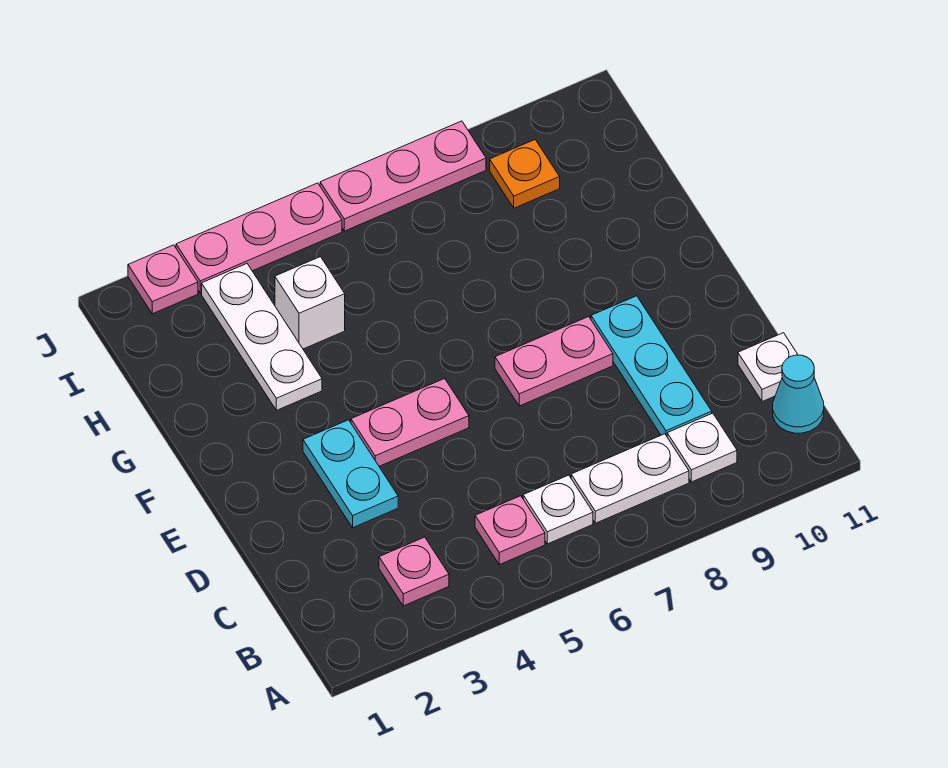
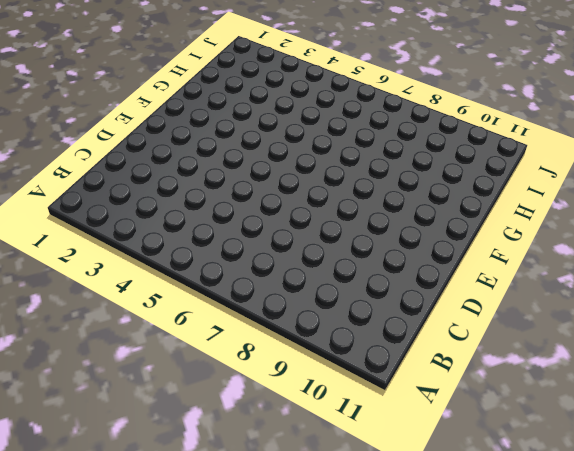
none -> pink plate B3 level 1
none -> pink plate B5 level 1
none -> white plate B6 level 1

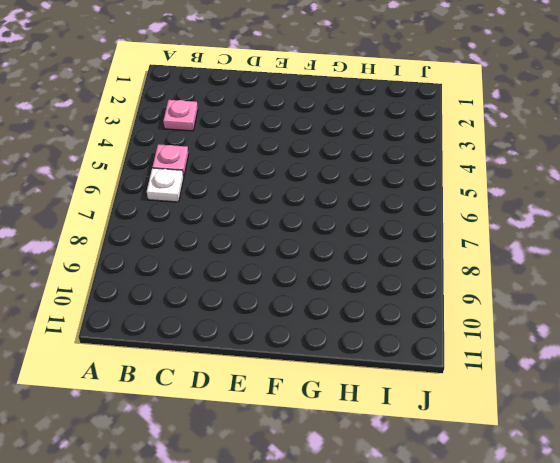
none -> white plate B7:B8 level 1
none -> white plate B9 level 1
none -> cyan cone B11 level 1

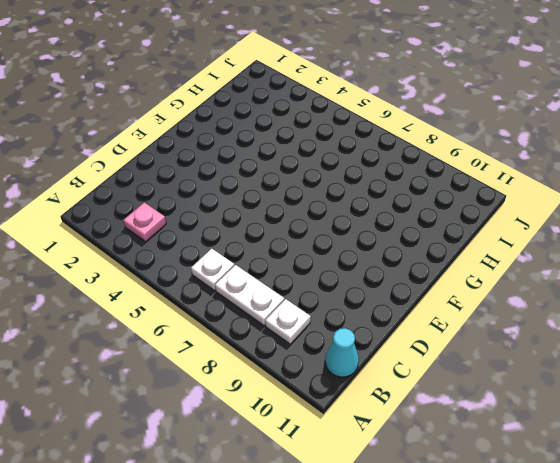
none -> pink plate B5 level 1
none -> cyan plate C9:E9 level 1
none -> white plate C11 level 1

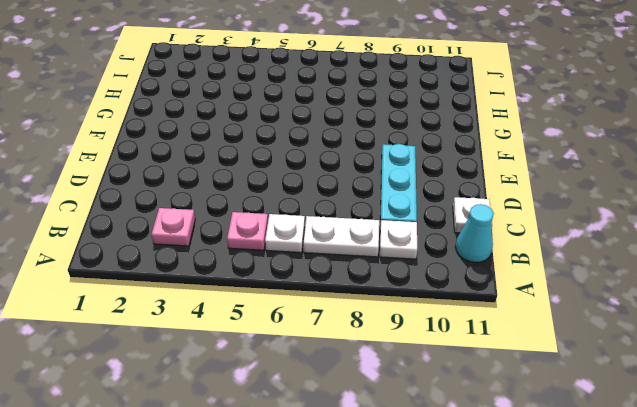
none -> cyan plate D3:E3 level 1
none -> pink plate E4:E5 level 1
none -> pink plate E7:E8 level 1

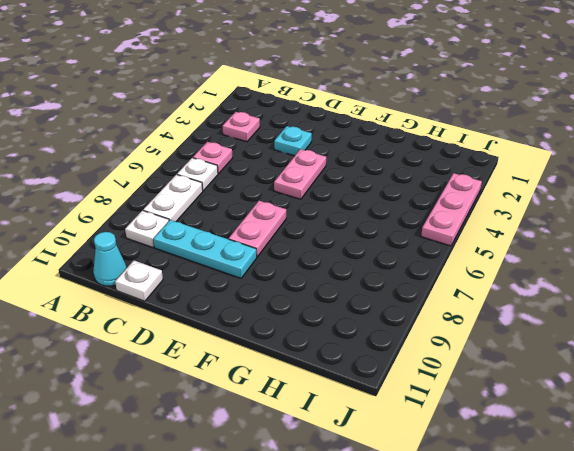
cyan plate D3 level 1 -> cyan plate D3:E3 level 1
none -> white plate G3:I3 level 1
none -> white brick H4 level 1
none -> orange plate I9 level 1

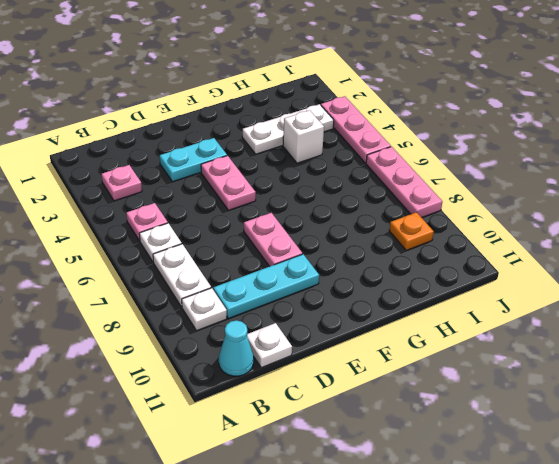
none -> pink plate J2 level 1

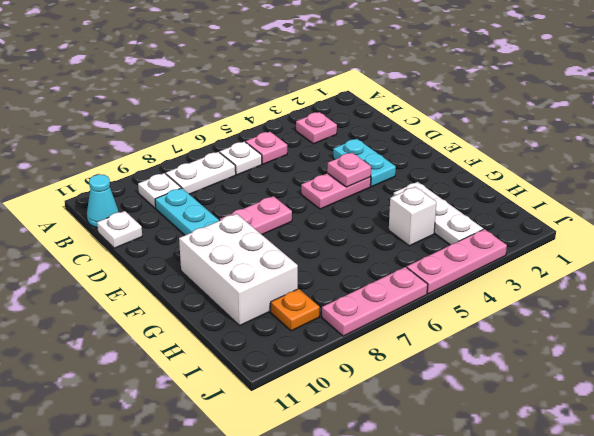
pink plate E4 level 2 -> pink plate J2 level 1
white brick F9:H10 level 1 -> none

